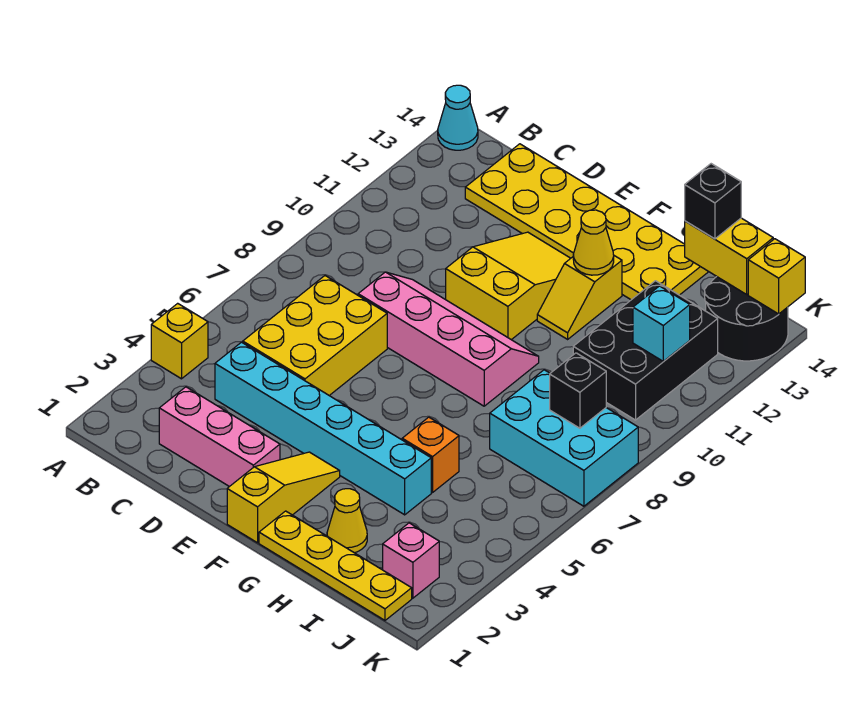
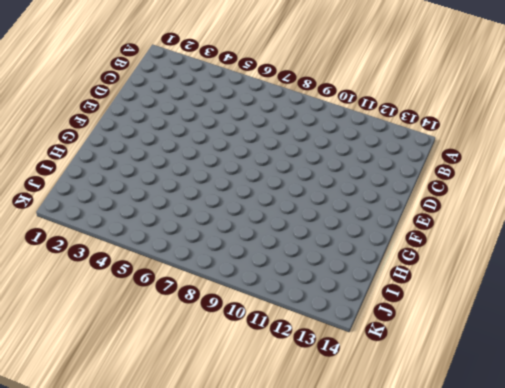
none -> yellow brick A4 level 1
none -> cyan cone A14 level 1
none -> pink brick C2:E2 level 1

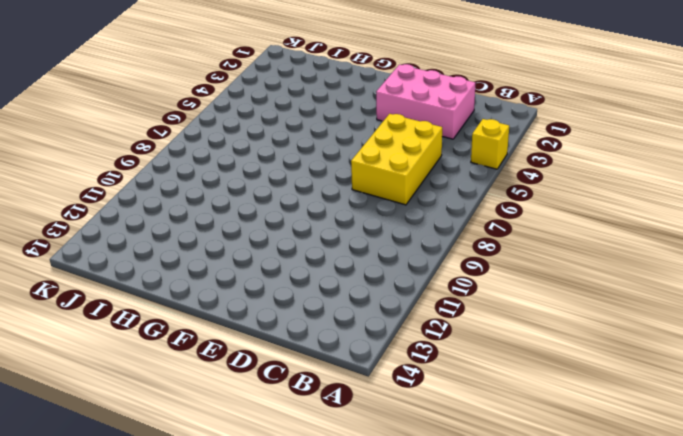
pink brick C2:E3 level 1 -> pink brick C2:E2 level 1
none -> cyan cone A14 level 1
none -> cyan brick C4:H4 level 1
none -> yellow plate C13:H14 level 1

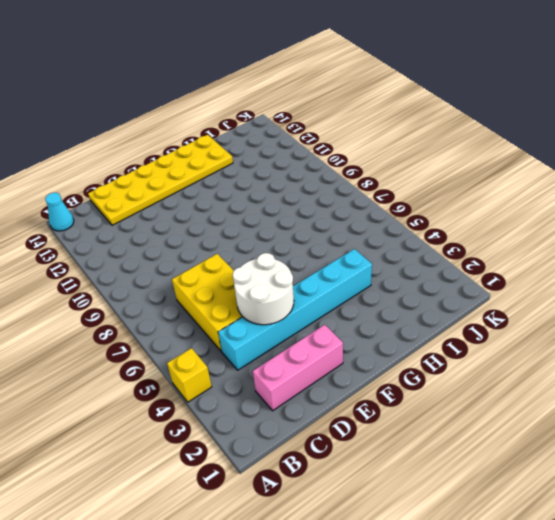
white round brick D4:E5 level 2 -> none
none -> pink slope D8:G9 level 1 top 8
none -> yellow slope E10:F12 level 1 top 10
none -> yellow slope F1:F3 level 1 top 1

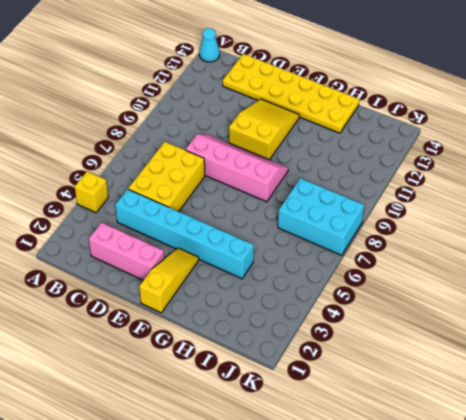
none -> yellow plate G1:J1 level 1
none -> yellow slope G11:G12 level 1 top 12
none -> yellow cone H2 level 1

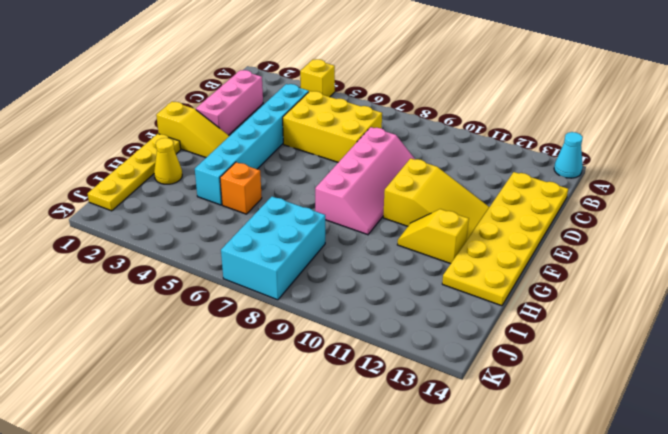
none -> black brick I10:J12 level 1
none -> pink brick J2 level 1
none -> black round brick J13:K14 level 1

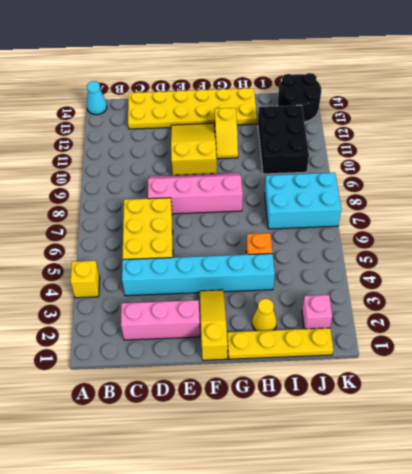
none -> yellow cone G12 level 2
none -> yellow brick I14:J14 level 2
none -> black brick J8 level 2

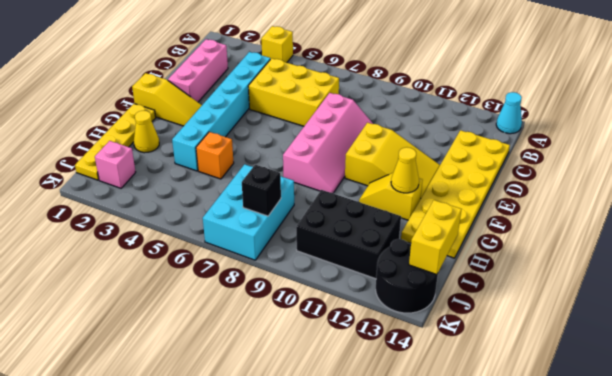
none -> cyan brick J11 level 2
none -> yellow brick K14 level 2
none -> black brick I14 level 3

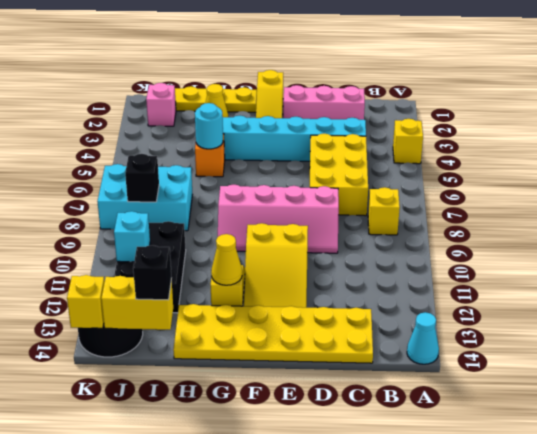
yellow brick B8 level 1 -> none
cyan round brick H5 level 2 -> none

